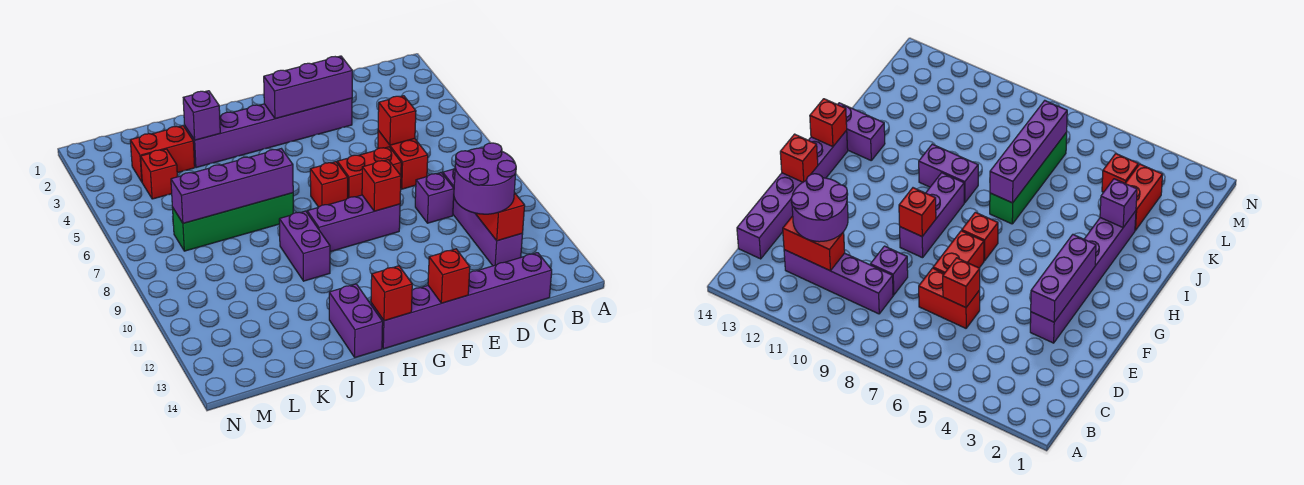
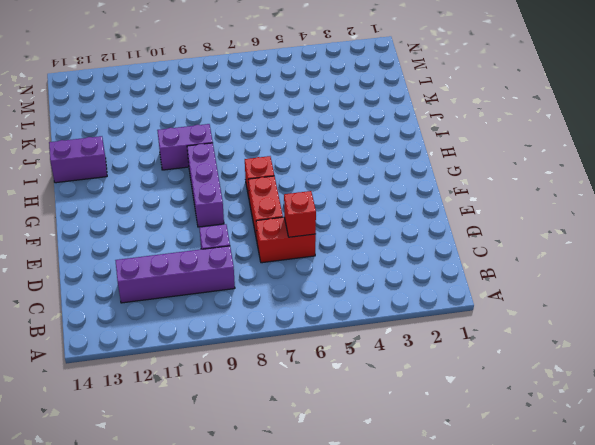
none -> purple brick C14:H14 level 1
none -> purple brick E3:J3 level 1
none -> green brick I7:L7 level 1

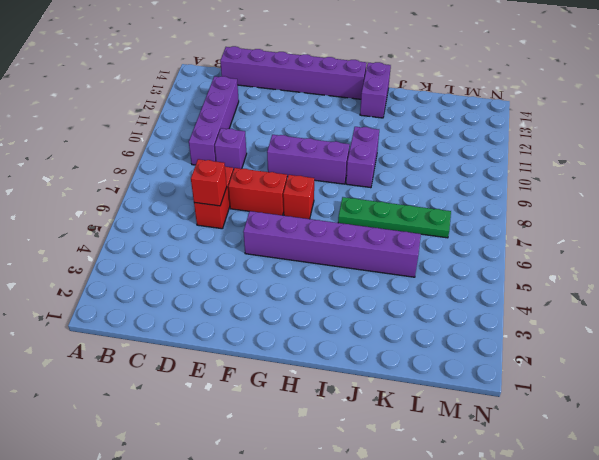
purple brick F5:K5 level 1 -> purple brick E3:J3 level 1
green plate I7:L7 level 1 -> green brick I7:L7 level 1
none -> red brick K3:L3 level 1
none -> red brick L4 level 1
none -> red brick C11:C12 level 2

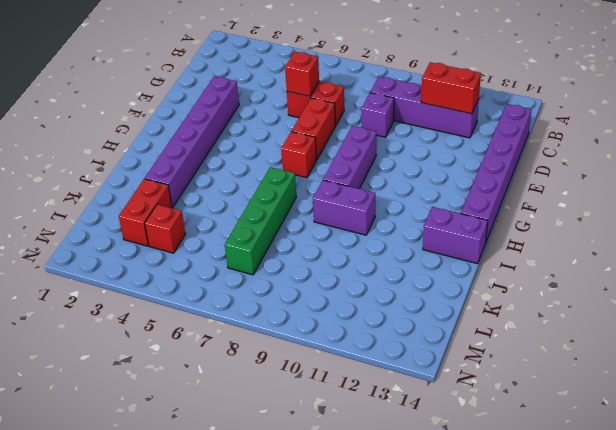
none -> purple brick E3:G3 level 2
none -> red brick F9 level 2
none -> red brick F14 level 2

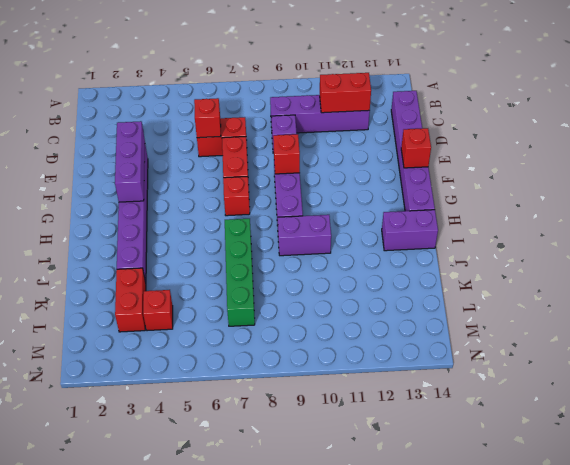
none -> red brick H14 level 2
none -> purple brick I7:L7 level 2
none -> purple brick J3 level 2

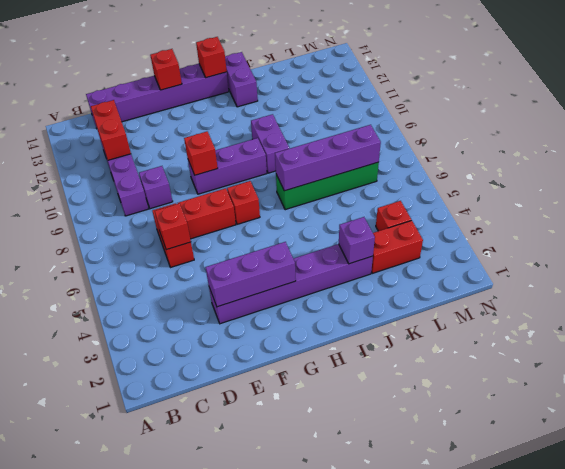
none -> purple round brick C11:D12 level 3

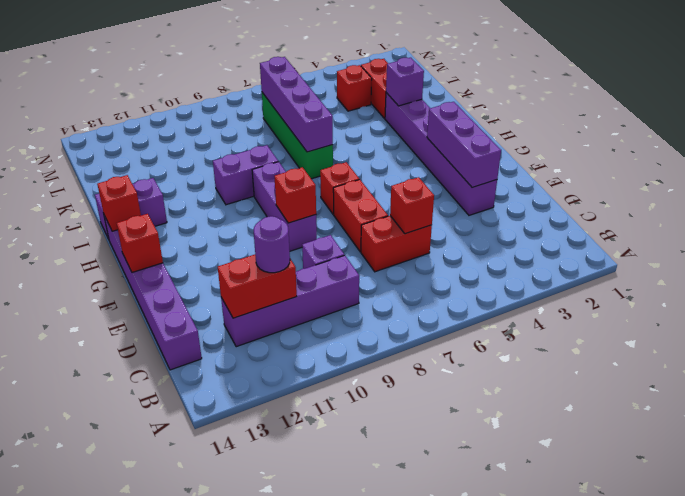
purple round brick C11 level 3 -> purple round brick C11:D12 level 3

